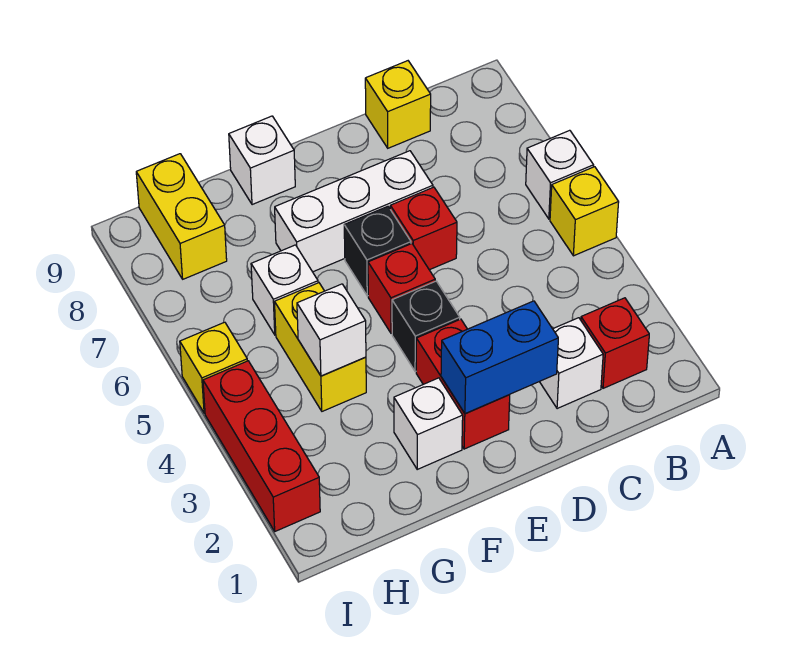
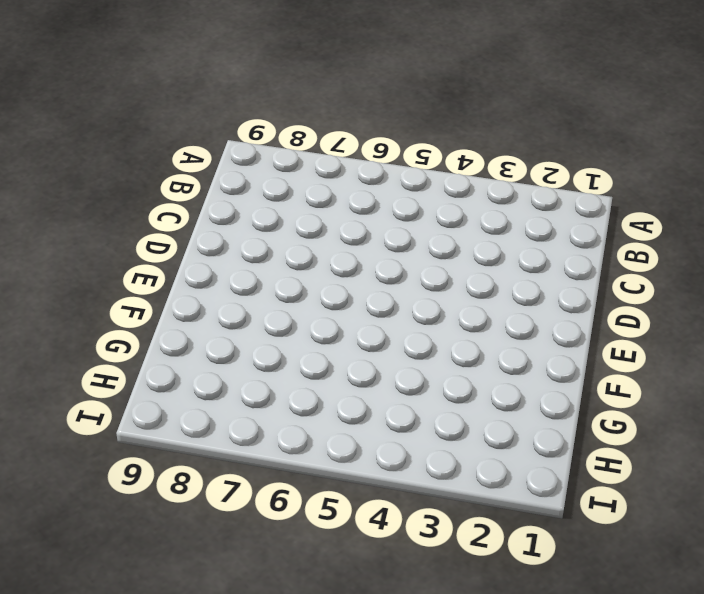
none -> yellow brick A5 level 1
none -> white brick A6 level 1
none -> red brick B2 level 1

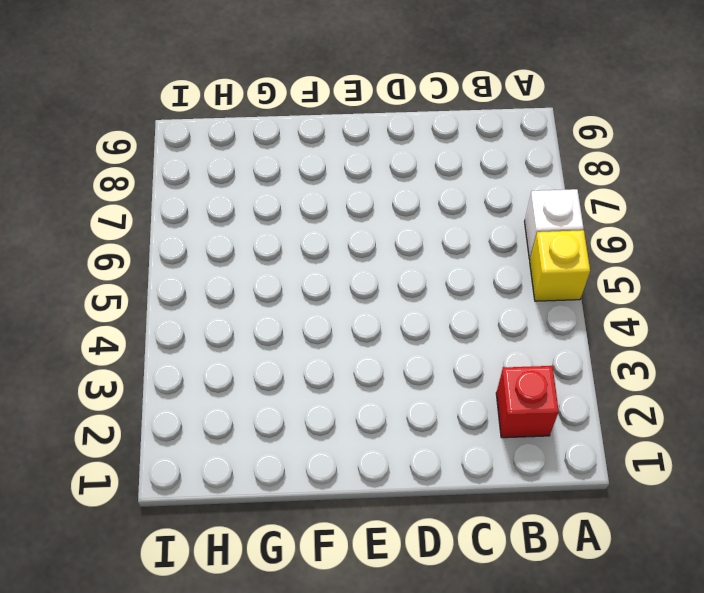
none -> white brick C2 level 1
none -> yellow brick C9 level 1
none -> red brick D6 level 1

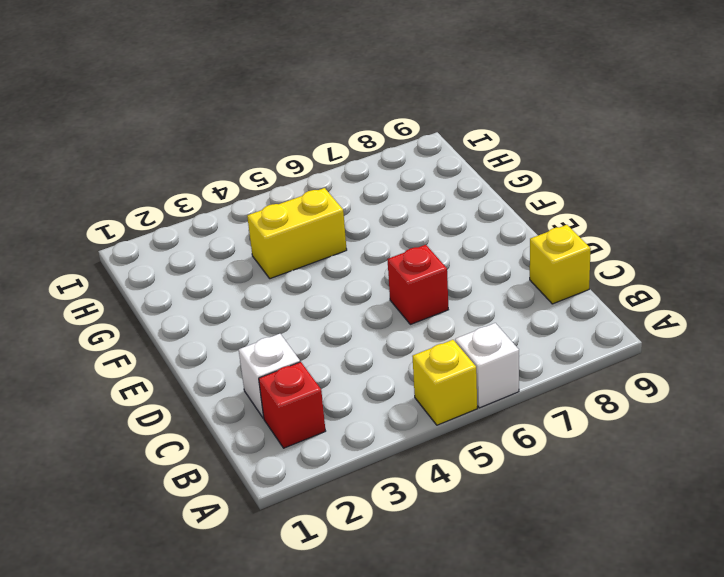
none -> white brick D7:F7 level 1
none -> red brick E2:E3 level 1
none -> black brick E4 level 1

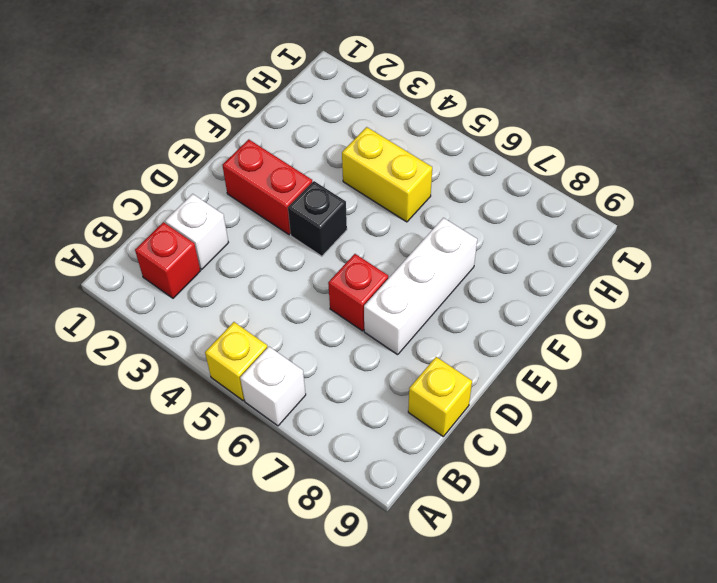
none -> red brick E5 level 1
none -> black brick E6 level 1
none -> white brick F2 level 1

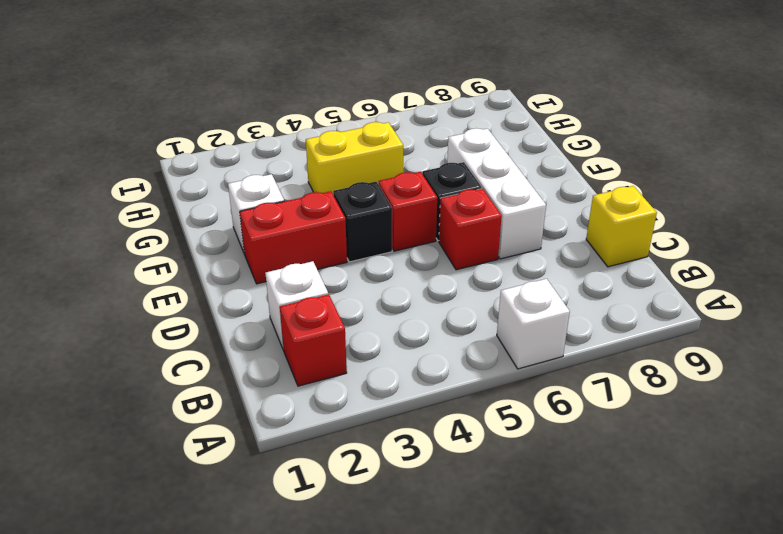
none -> yellow brick A5 level 1
none -> white brick F9 level 1
none -> white brick G6 level 1

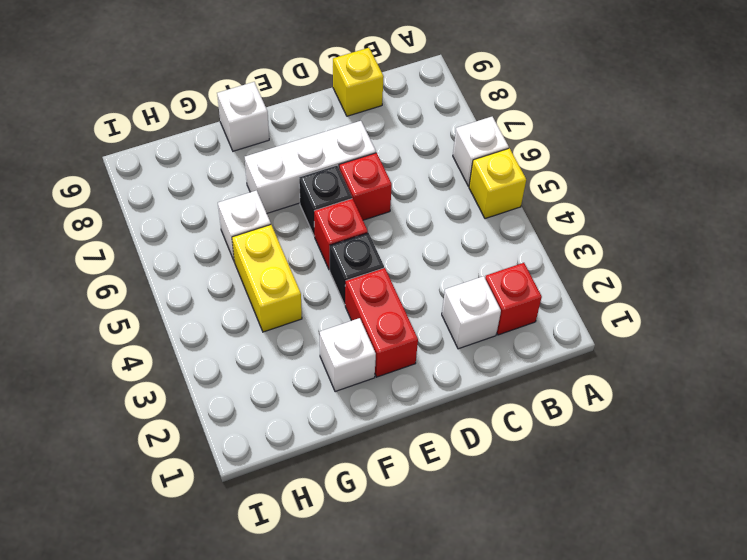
none -> yellow brick H8:H9 level 1
none -> red brick I2:I4 level 1
none -> yellow brick I5 level 1

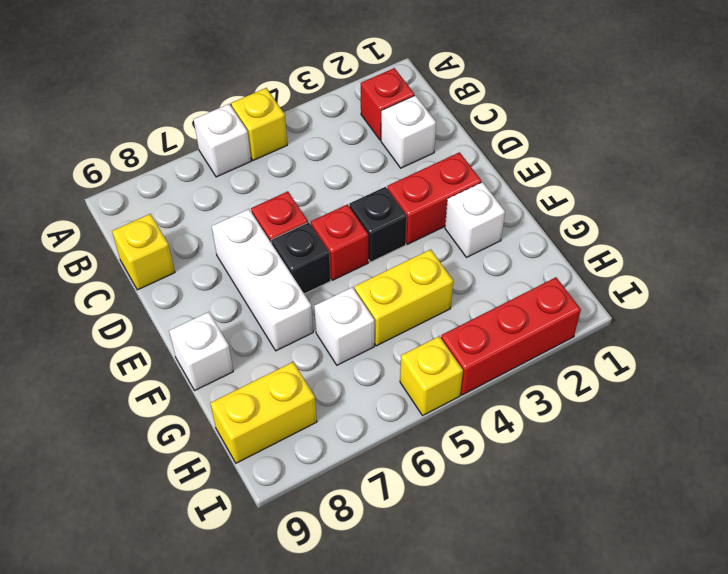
none -> blue brick D2:E2 level 2
none -> white brick G4 level 2

